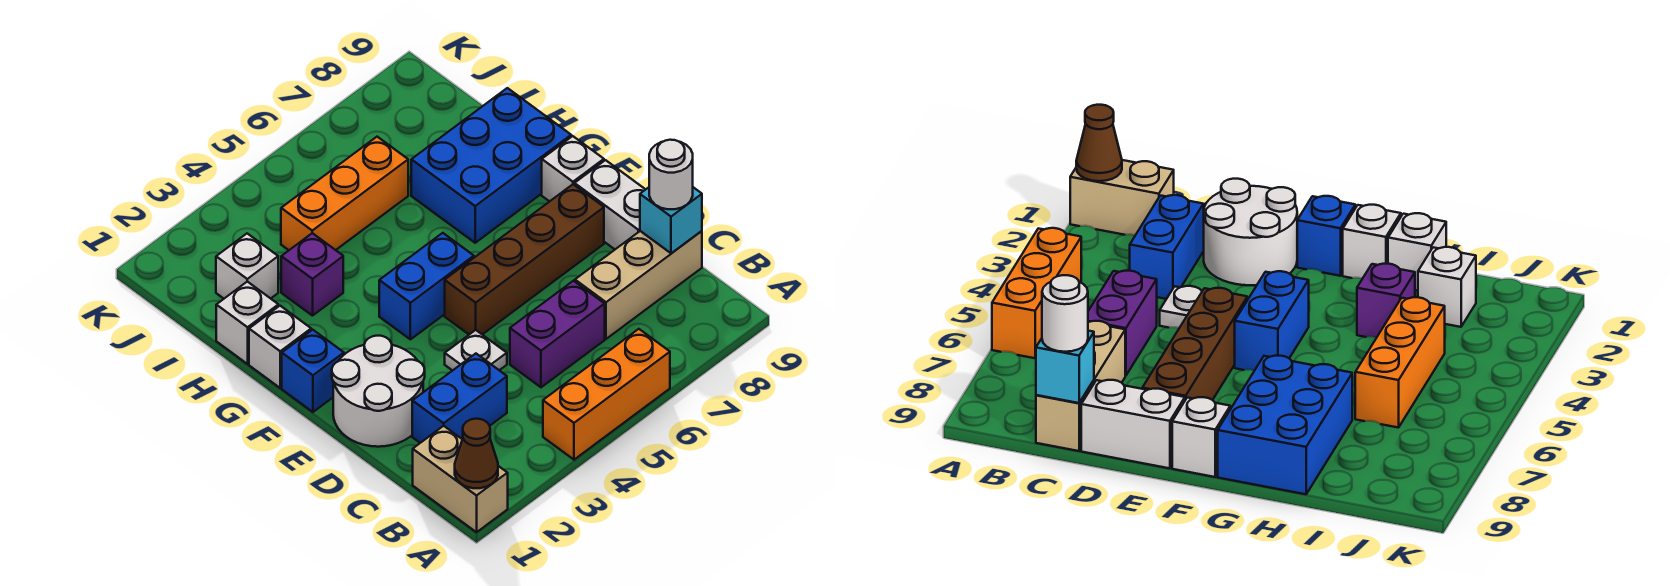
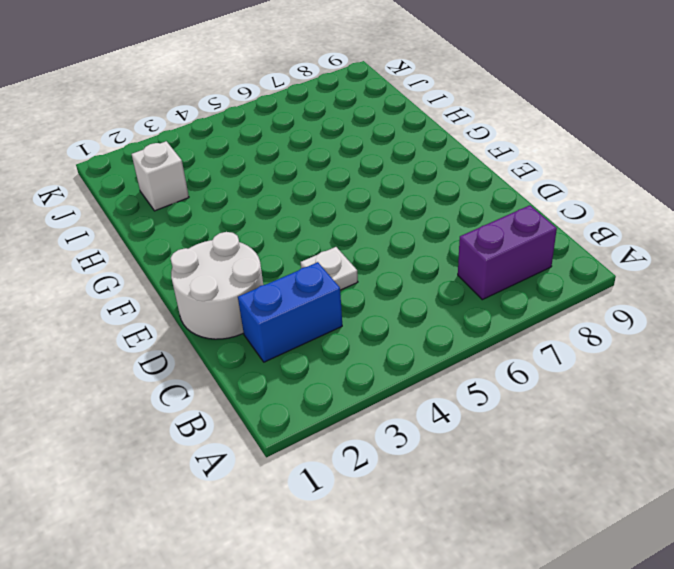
purple brick B7:B8 level 1 -> purple brick C5:C6 level 1
none -> tan brick A1:B1 level 1
none -> orange brick A4:A6 level 1
none -> tan brick C7:C9 level 1

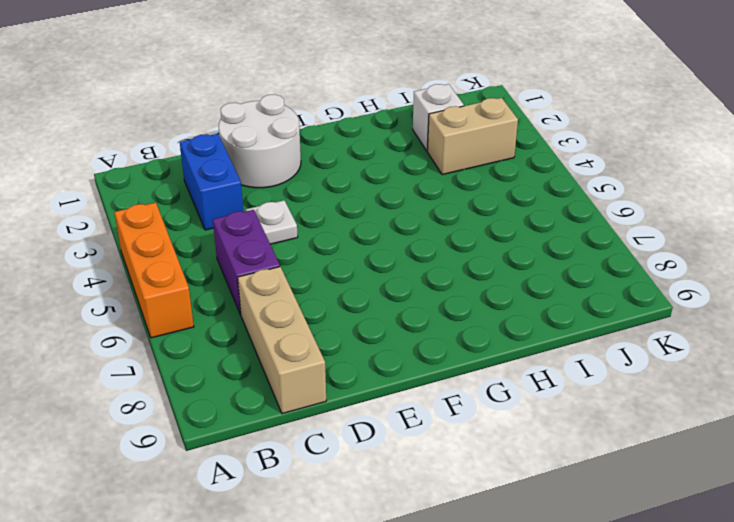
tan brick I3:J3 level 1 -> tan brick A1:B1 level 1
none -> white brick D9:E9 level 1
none -> brown brick E5:E8 level 1
none -> blue brick F1 level 1

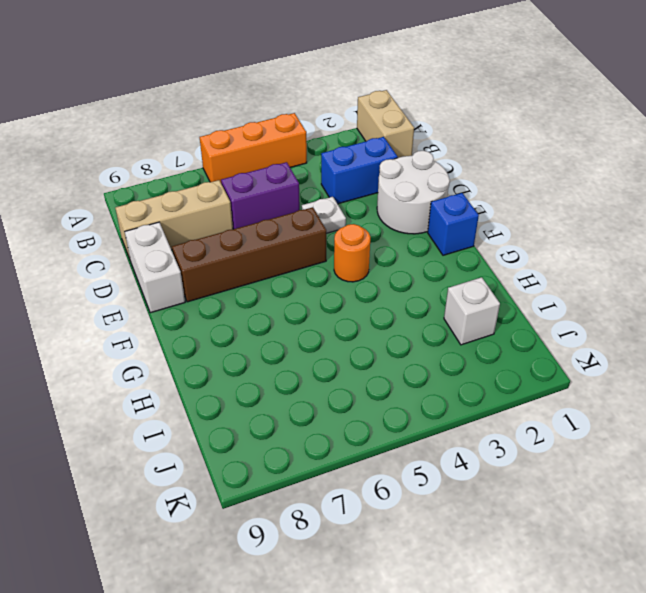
orange round brick F4 level 1 -> blue brick F4:F5 level 1
none -> white brick F9 level 1
none -> white brick G1 level 1
none -> blue brick G7:H9 level 1

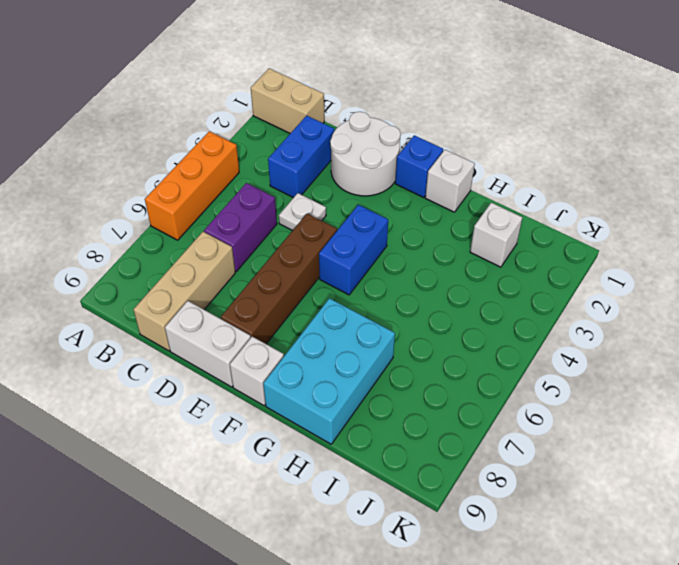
cyan brick G7:H9 level 1 -> blue brick G7:H9 level 1
none -> white brick H1 level 1
none -> purple brick H3 level 1
none -> orange brick I4:I6 level 1

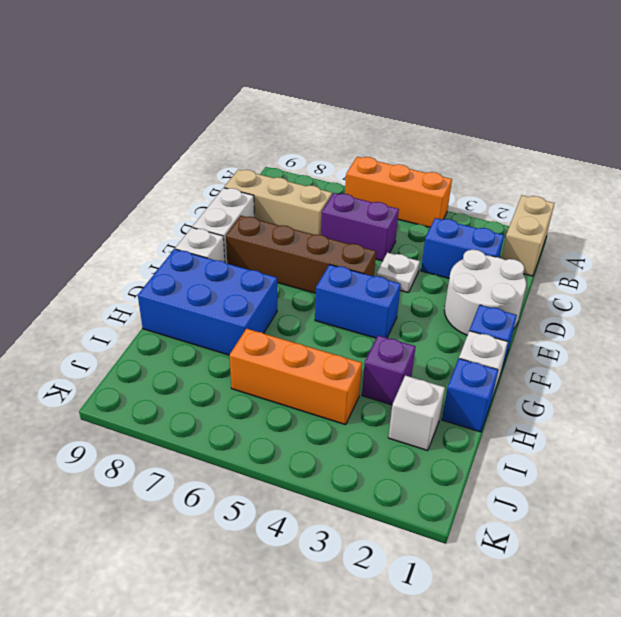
blue brick H1 level 1 -> white brick H1 level 1
none -> brown cone A1 level 2
none -> cyan brick C9 level 2
none -> white round brick C9 level 3

